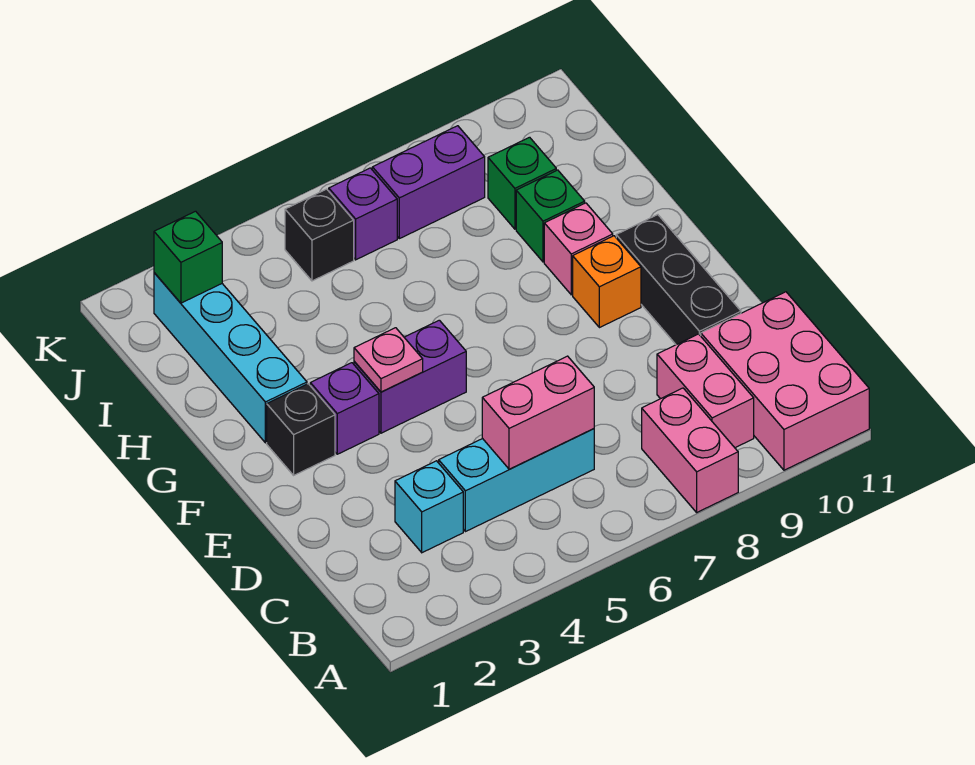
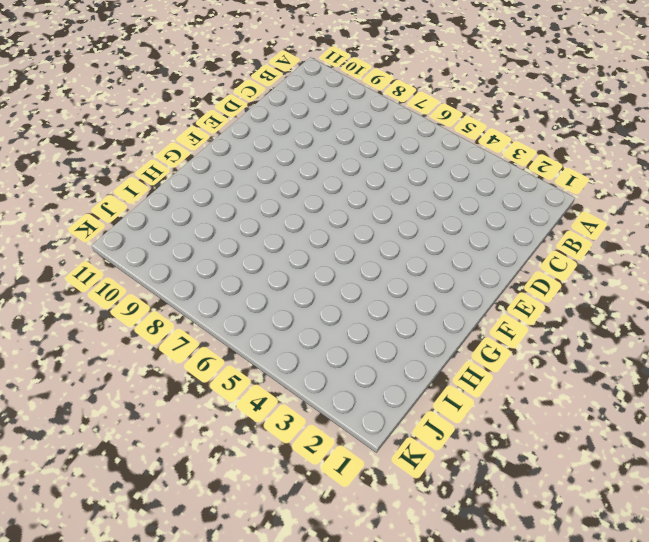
none -> pink brick A8:B8 level 1
none -> pink brick A10:C11 level 1
none -> pink brick B9:C9 level 1

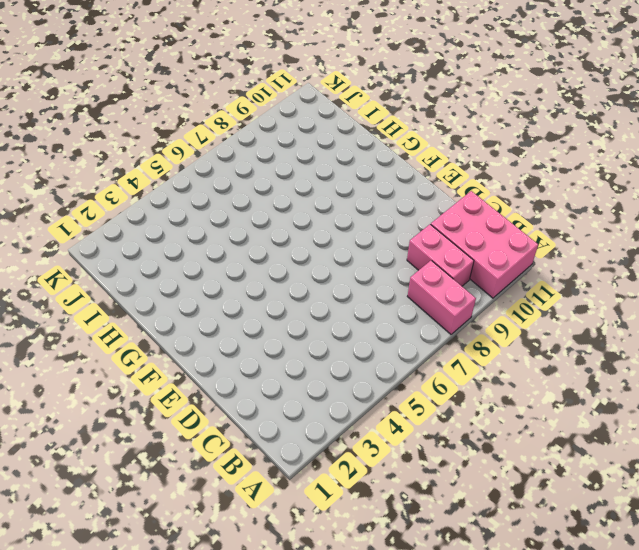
none -> cyan brick C3 level 1
none -> cyan brick C4:C6 level 1
none -> black brick D10:F10 level 1

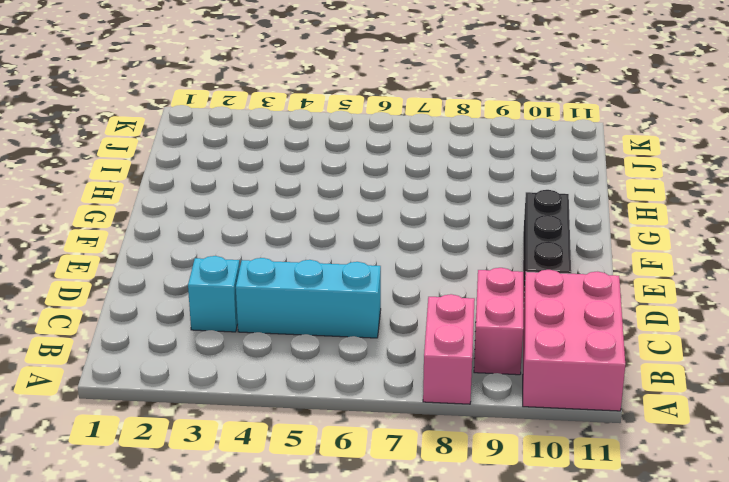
none -> black brick F2 level 1
none -> purple brick F3 level 1
none -> purple brick F4:F5 level 1

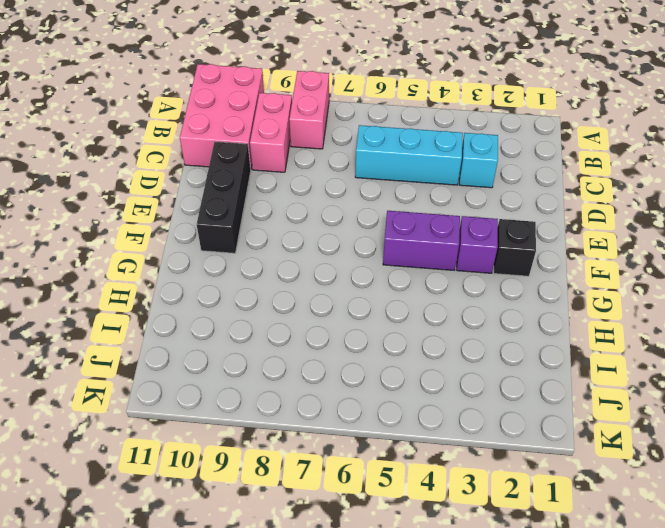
none -> orange brick F9 level 1
none -> cyan brick G2:J2 level 1
none -> pink brick G9 level 1

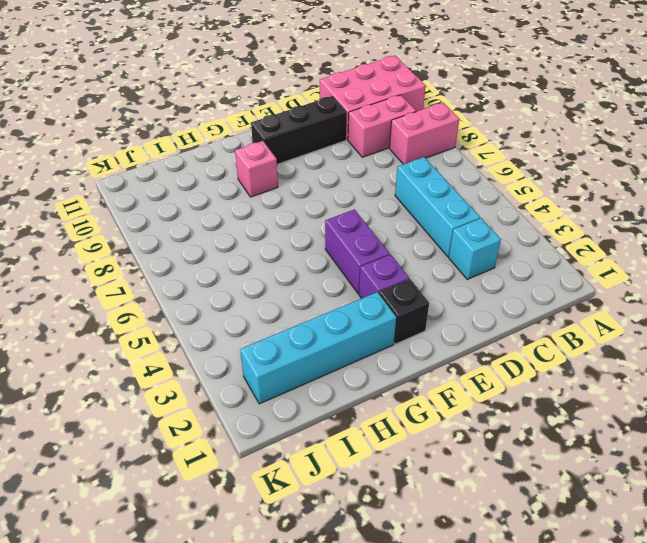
none -> orange brick F9 level 1
none -> green brick H9 level 1
none -> green brick I9 level 1

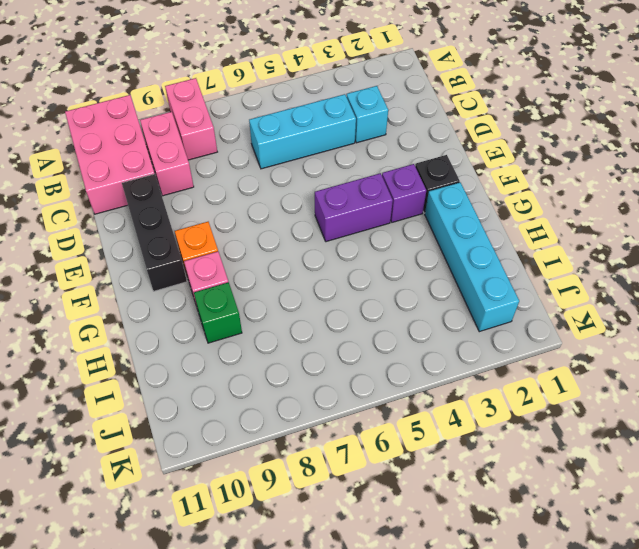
none -> green brick I9 level 1
none -> black brick J5 level 1
none -> purple brick J6 level 1

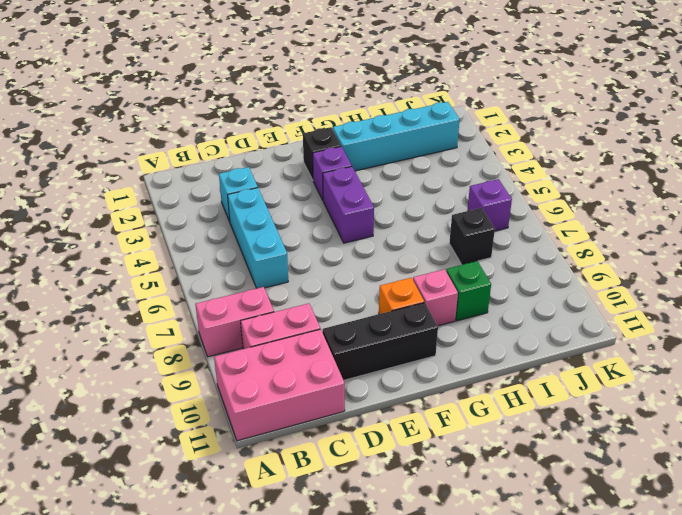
black brick I7 level 1 -> black brick J5 level 1
none -> green brick I9 level 1
none -> purple brick J7:J8 level 1
none -> pink brick C5:C6 level 2

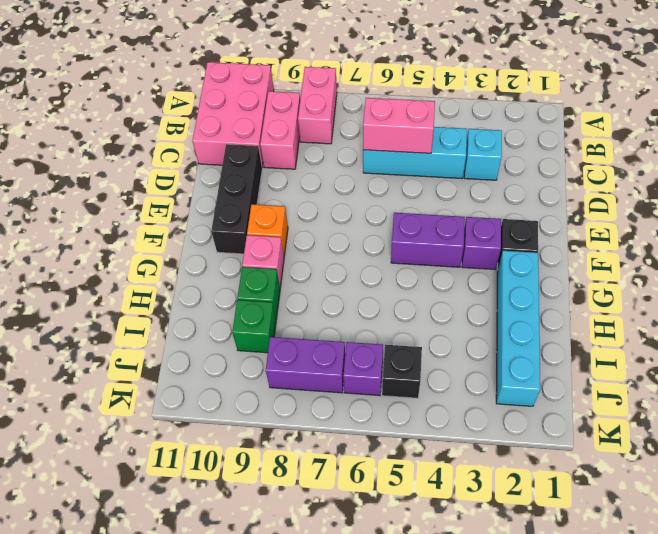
none -> pink plate F4 level 2
none -> green brick J2 level 2

